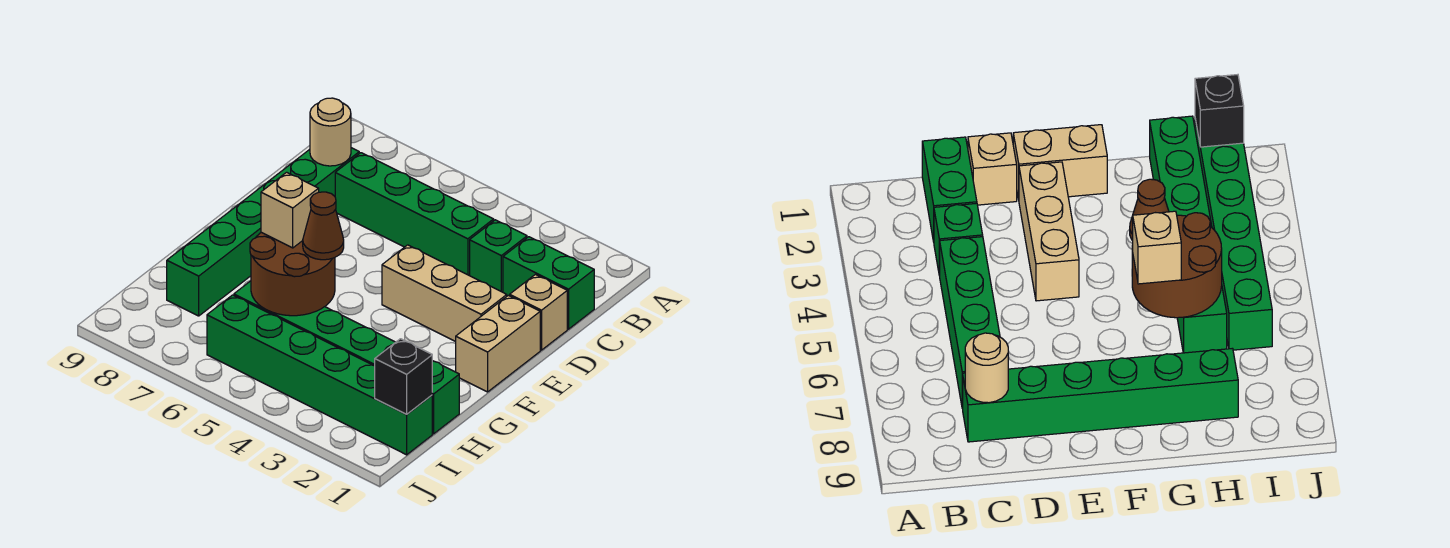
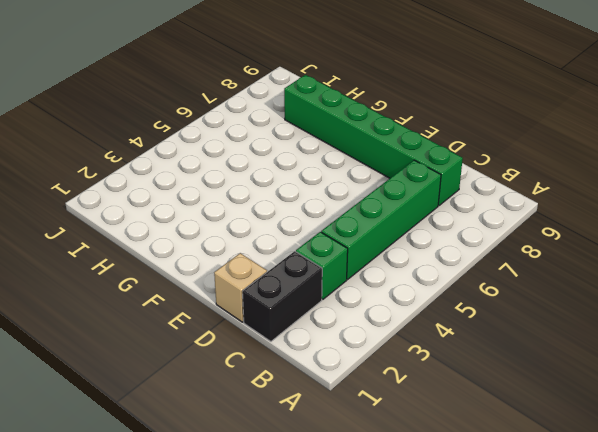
black brick C1:C2 level 1 -> green brick C1:C2 level 1
none -> tan brick E1:F1 level 1
none -> tan brick E2:E4 level 1
none -> green brick H1:H6 level 1

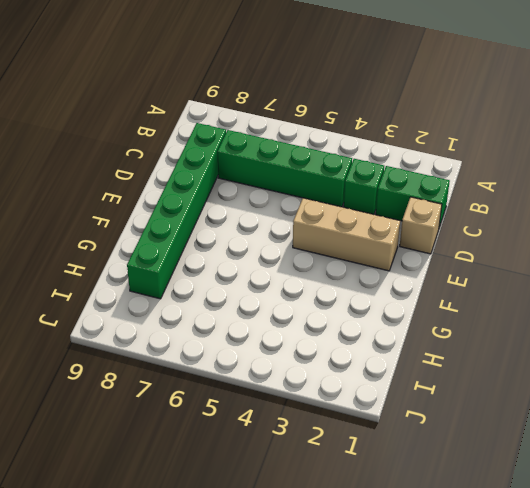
none -> tan brick E1:F1 level 1
none -> green brick H1:H6 level 1
none -> green brick I1:I6 level 1

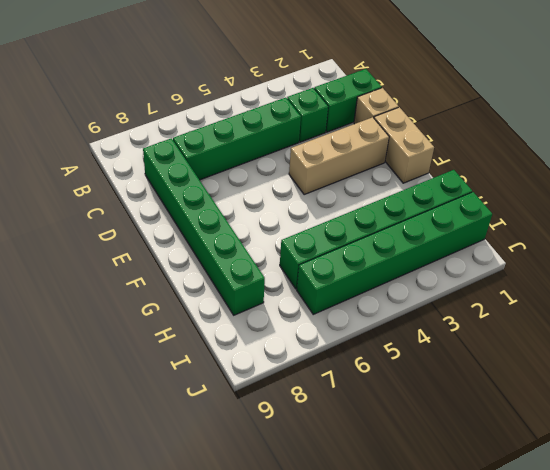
none -> tan round brick C8 level 2
none -> brown round brick G5:H6 level 2
none -> black brick I1 level 2

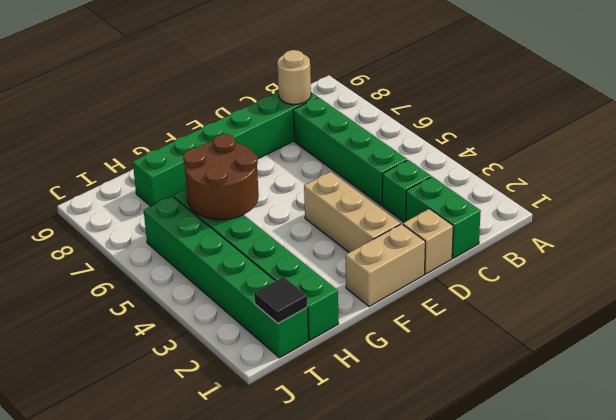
black tile I1 level 2 -> black brick I1 level 2
none -> brown cone G5 level 3
none -> tan brick G6 level 3

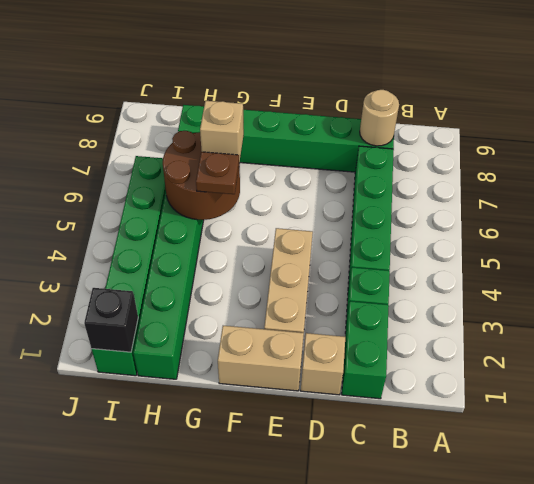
brown plate G5 level 3 -> brown cone G5 level 3

